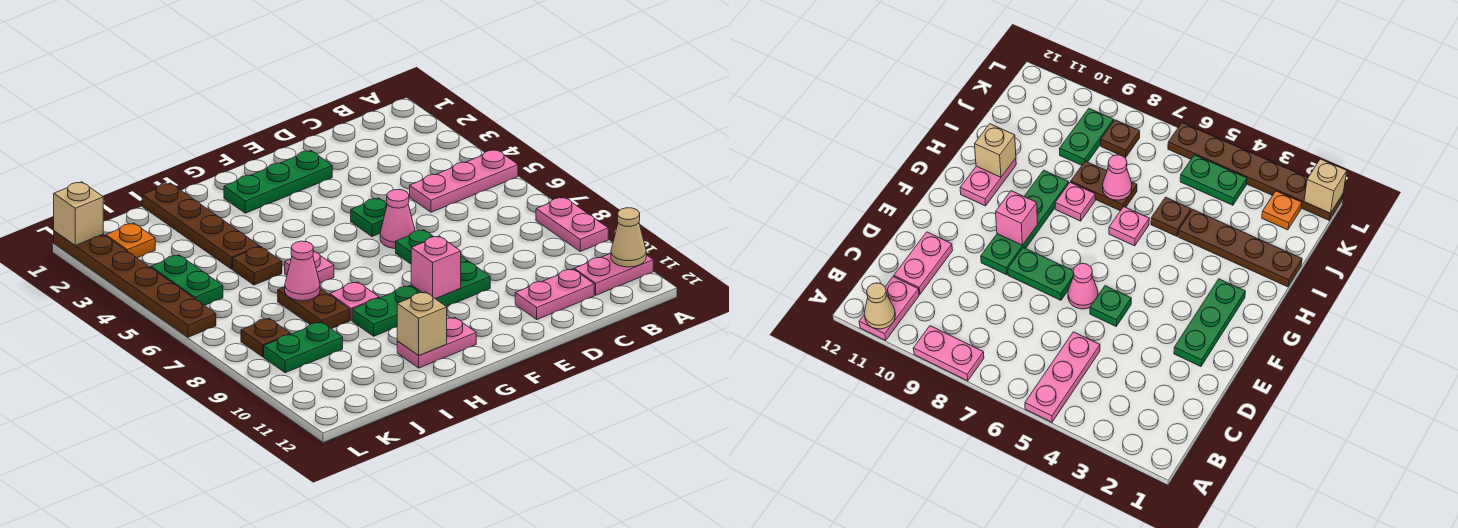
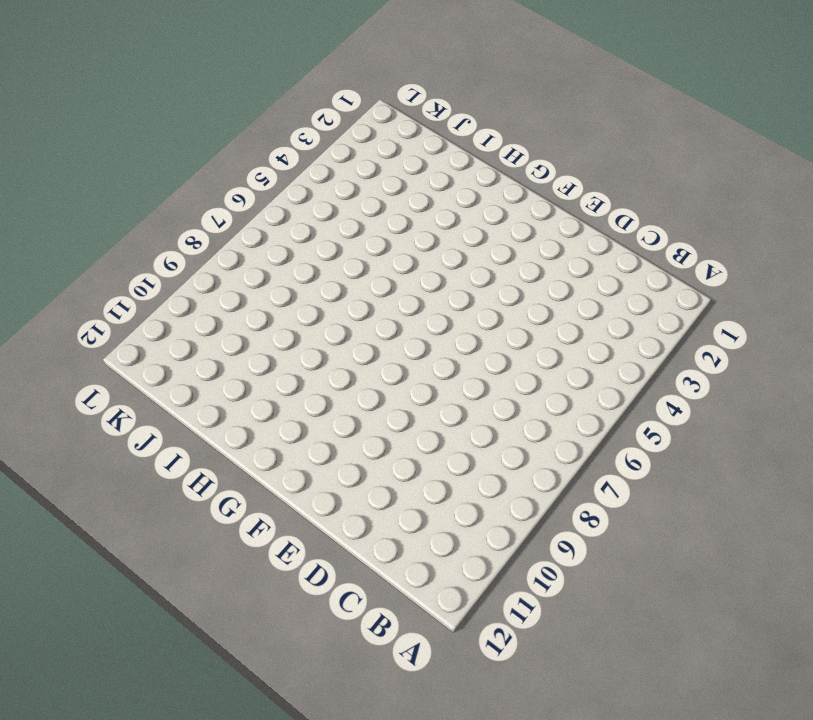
none -> pink plate A5:C5 level 1
none -> pink plate A8:A9 level 1
none -> pink plate A11:B11 level 1

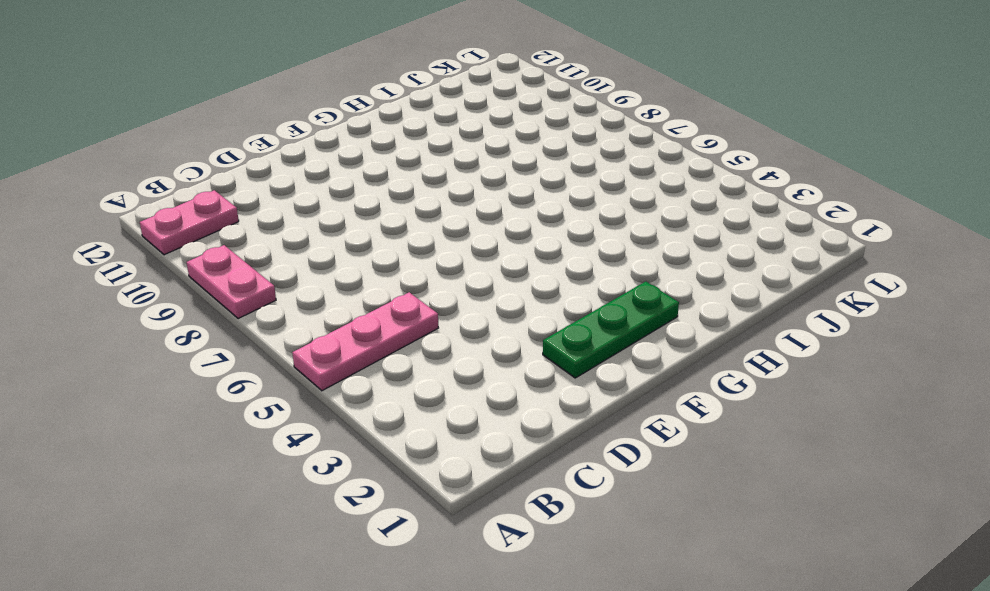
none -> pink plate C11:D11 level 1
none -> green plate E5 level 1
none -> pink cone E6 level 1

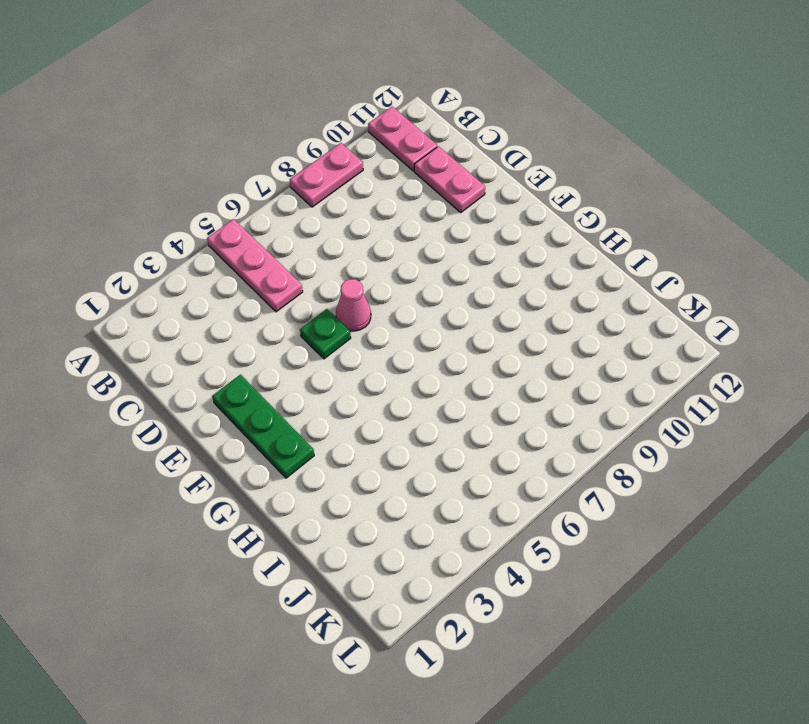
none -> green plate E7:E8 level 1
none -> green plate E9:H9 level 1
none -> pink plate G11:H11 level 1

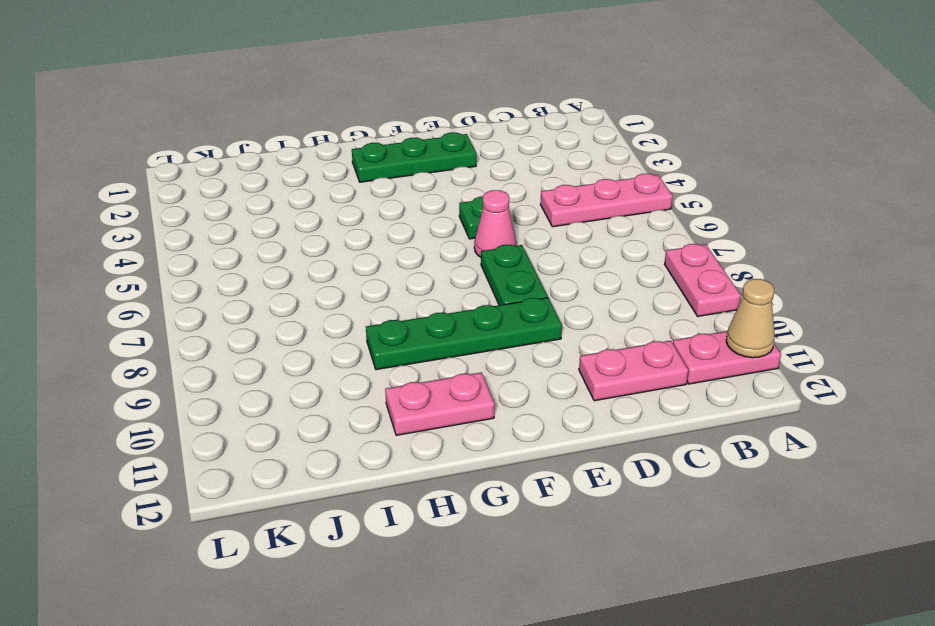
none -> pink plate H6 level 1
none -> pink plate H8 level 1
none -> brown plate I1:I4 level 1

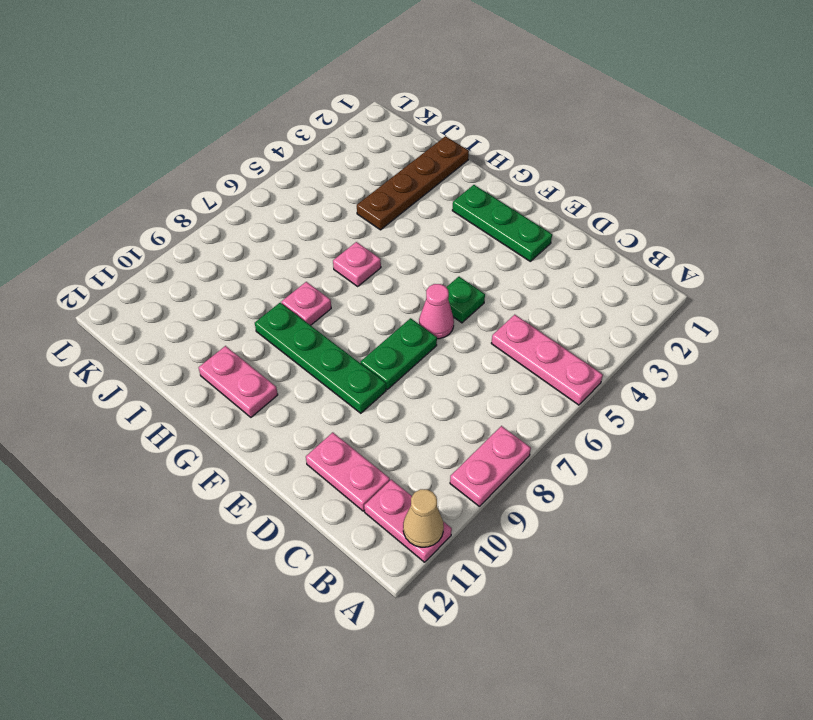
none -> brown plate I5 level 1
none -> brown plate I7:I8 level 1
none -> green plate J9:K9 level 1

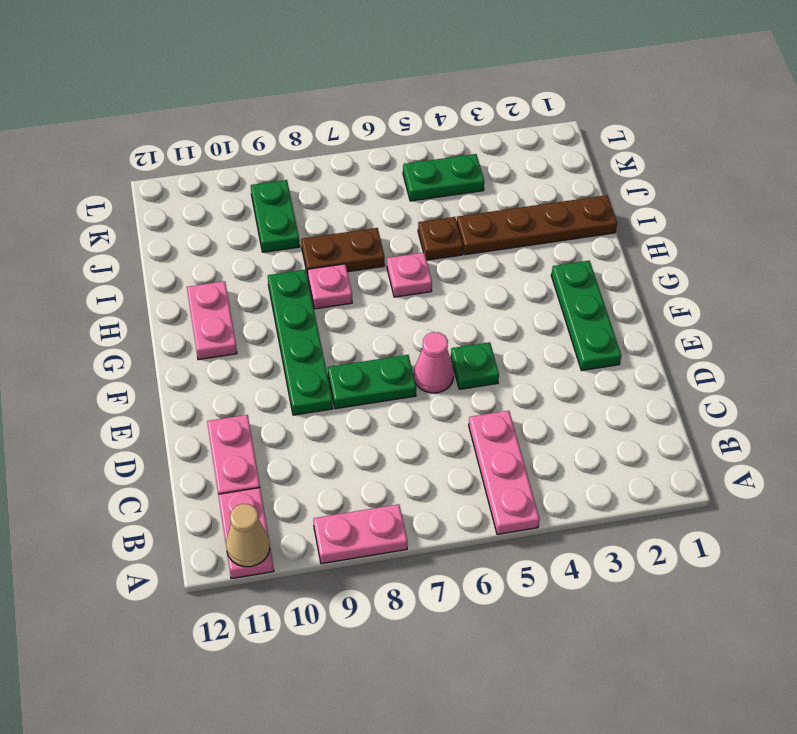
none -> orange plate K2 level 1
none -> brown plate K8 level 1
none -> brown plate L1:L6 level 1

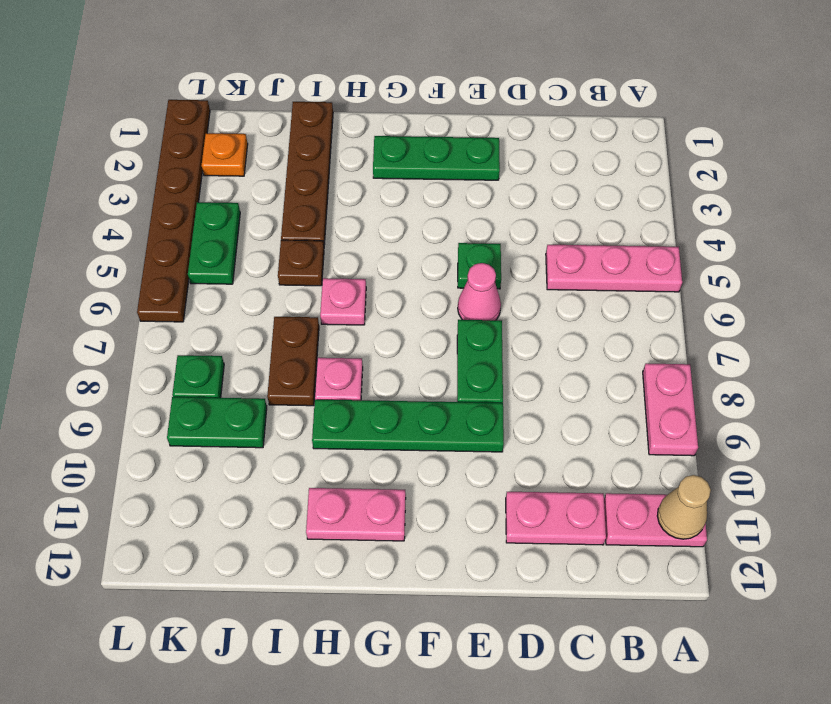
green plate K8 level 1 -> brown plate K8 level 1
none -> pink brick F9 level 2
none -> tan brick H11 level 2
none -> pink cone I7 level 2

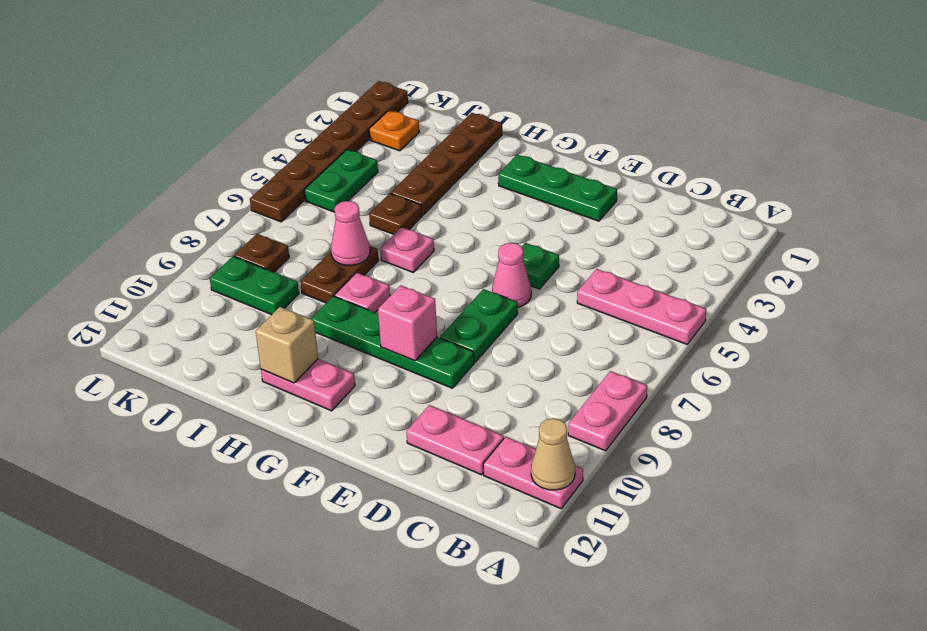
none -> tan brick L1 level 2

